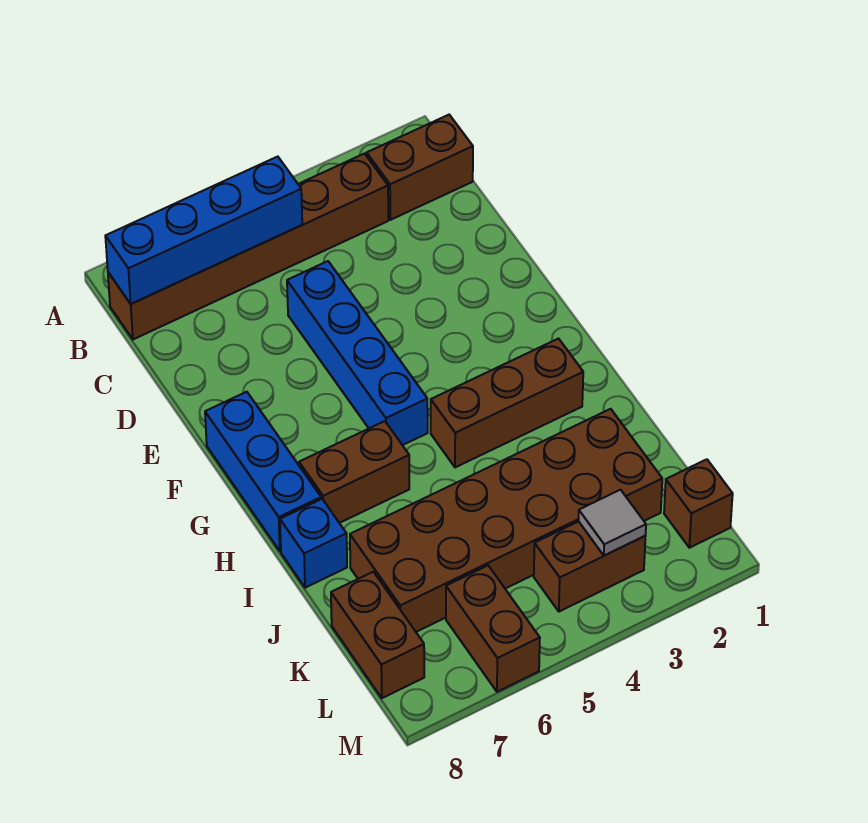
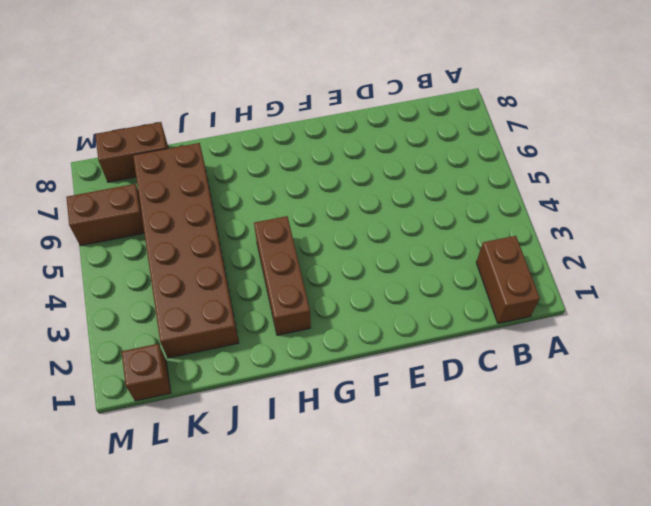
none -> brown brick B3:B8 level 1
none -> blue brick D5:G5 level 1
none -> blue brick F8:H8 level 1

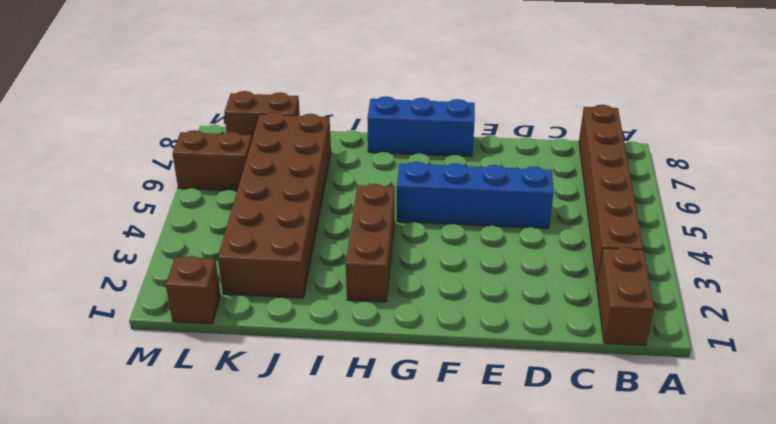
none -> brown brick H6:H7 level 1
none -> blue brick I8 level 1
none -> brown brick L3:L4 level 1

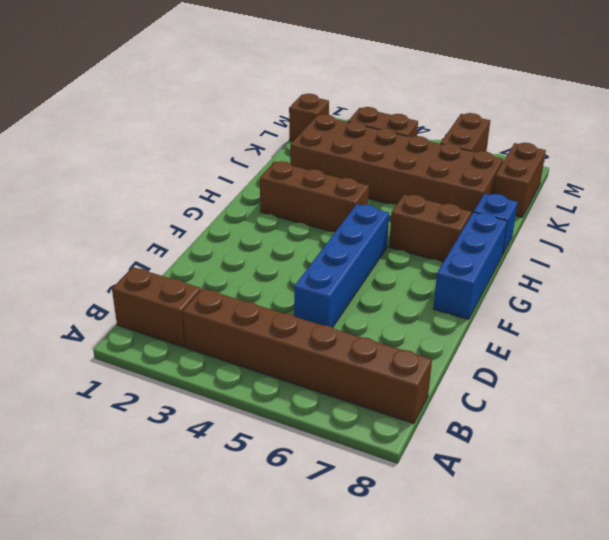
none -> blue brick B5:B8 level 2
none -> grey tile L3 level 2

